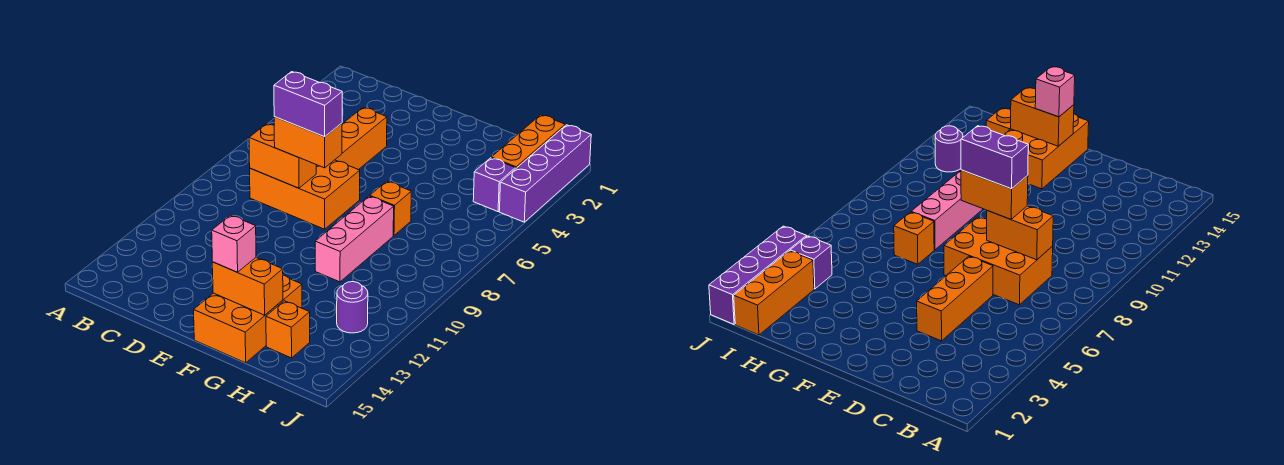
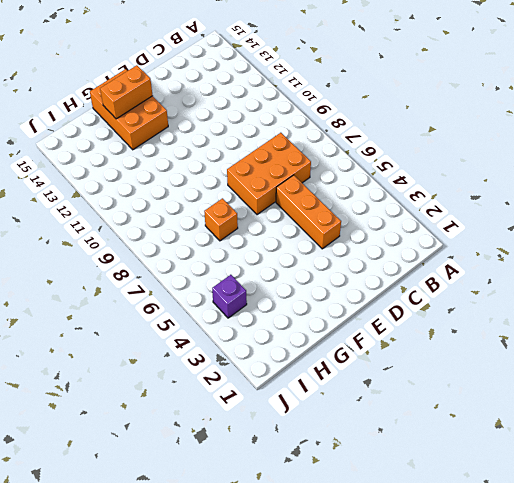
none -> pink brick G8:G10 level 1
none -> orange brick H14 level 1
none -> orange brick I1:I3 level 1

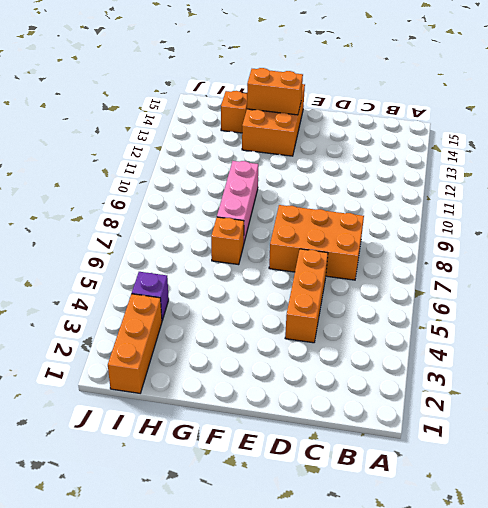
none -> purple round brick I12 level 1
none -> purple brick J1:J4 level 1
none -> orange brick C8:D8 level 2

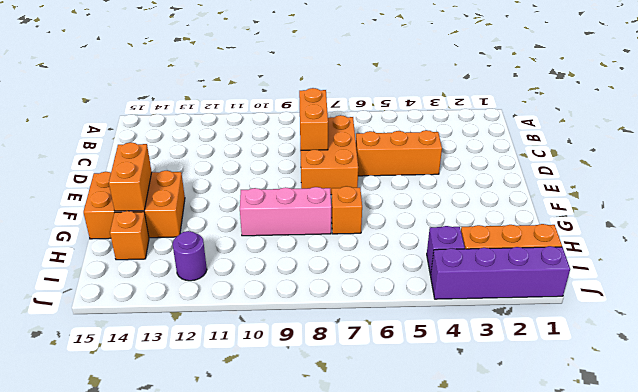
none -> orange brick D8:E8 level 3
none -> pink brick F14 level 3
none -> purple brick D8:E8 level 4

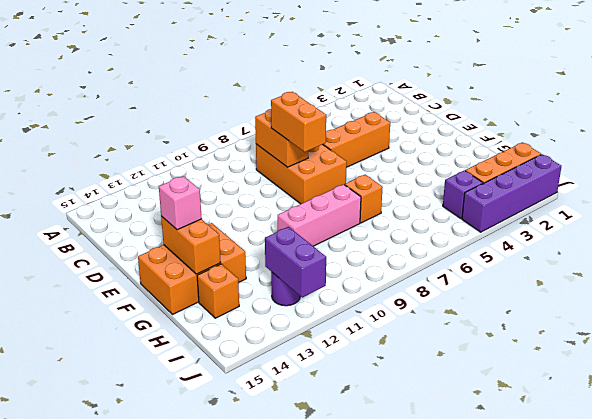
purple brick I12:J12 level 2 -> purple brick D8:E8 level 4

